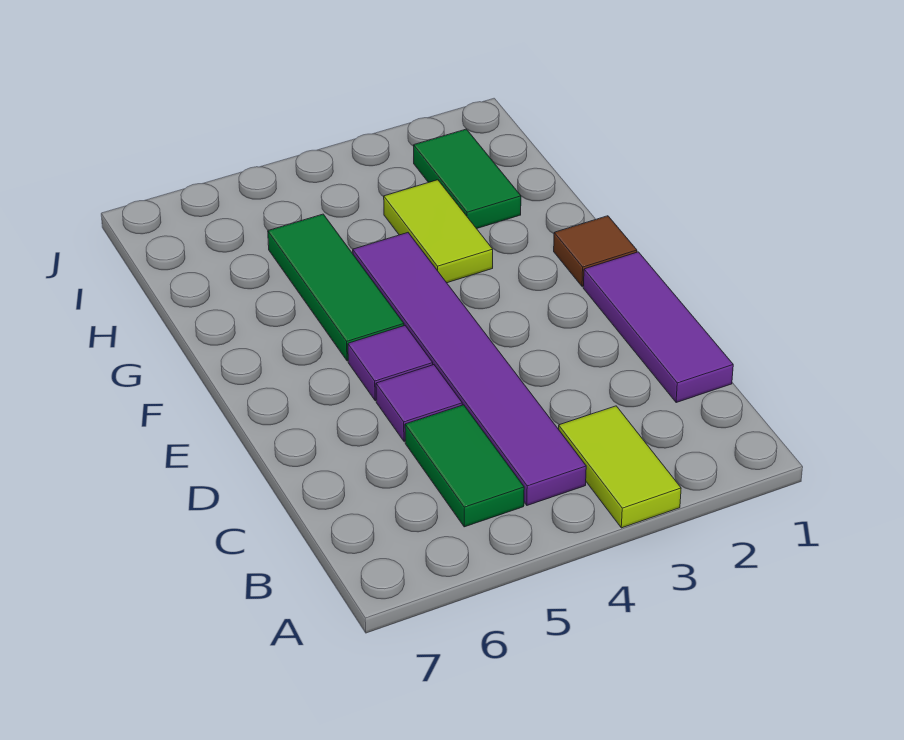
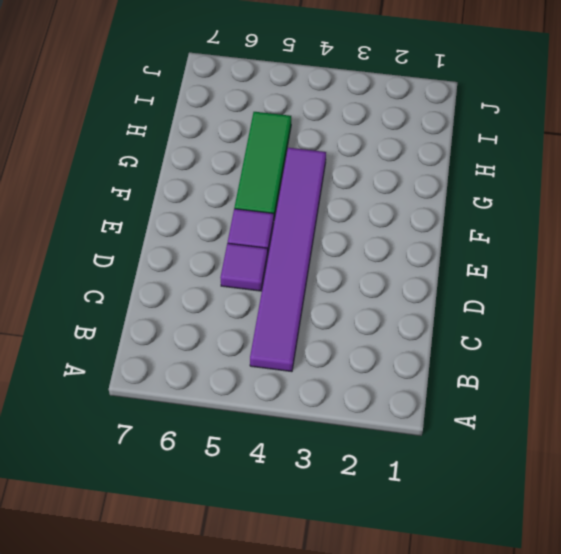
none -> lime tile A3:B3 level 1
none -> green tile B5:C5 level 1

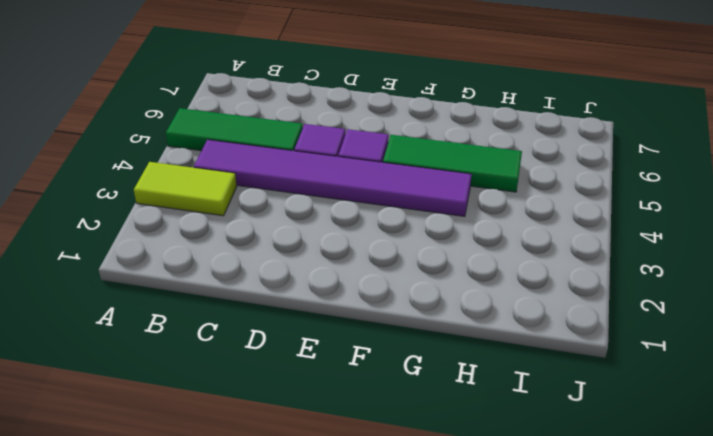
green tile A5:C5 level 1 -> green tile B5:C5 level 1
none -> purple tile C1:E1 level 1
none -> brown tile F1 level 1

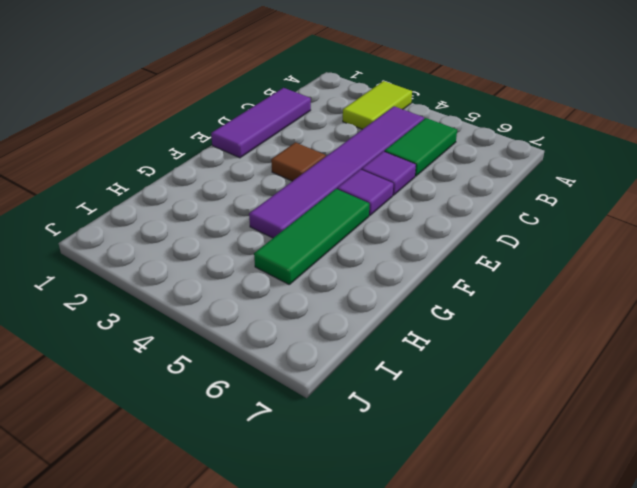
brown tile E3 level 1 -> brown tile F1 level 1
none -> lime tile G3:H3 level 1
none -> green tile H2:I2 level 1

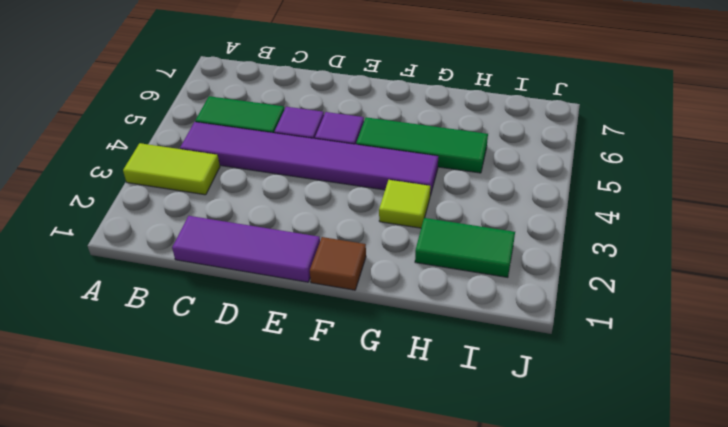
lime tile G3 level 1 -> lime tile G3:H3 level 1

